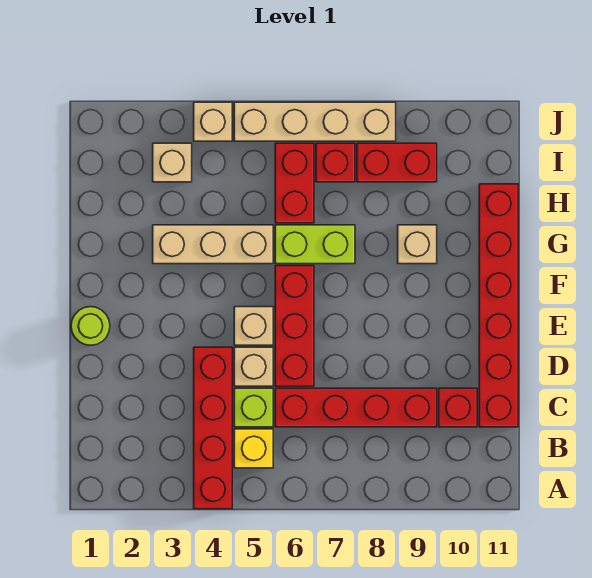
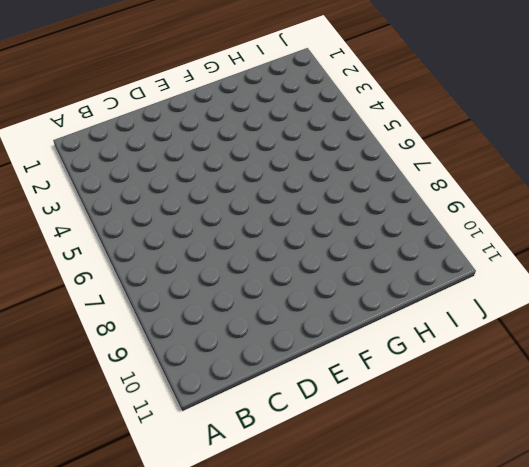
none -> red brick A4:D4 level 1
none -> yellow brick B5 level 1
none -> lime brick C5 level 1

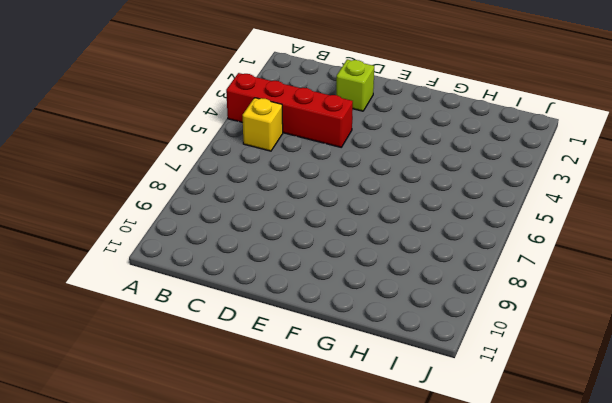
lime brick D2 level 1 -> lime brick C5 level 1
none -> red brick C6:C9 level 1
none -> red brick C10 level 1
none -> red brick C11:H11 level 1

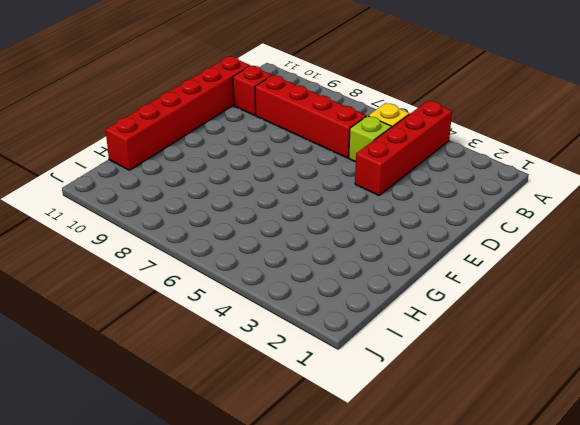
none -> tan brick D5 level 1
none -> red brick D6:F6 level 1
none -> lime round brick E1 level 1

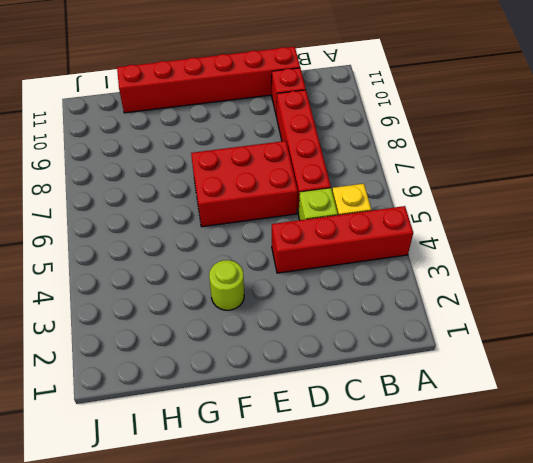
red brick D6:F7 level 1 -> red brick D6:F6 level 1
lime round brick F3 level 1 -> lime round brick E1 level 1
none -> tan brick D5 level 1
none -> tan brick E5 level 1
none -> tan brick G3:G5 level 1

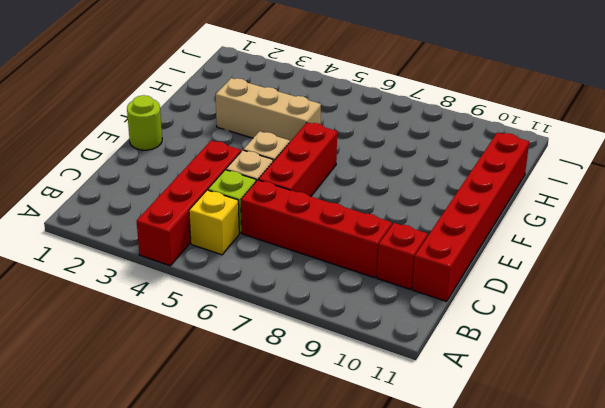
none -> lime brick G6:G7 level 1
none -> tan brick G9 level 1
none -> red brick H6:I6 level 1

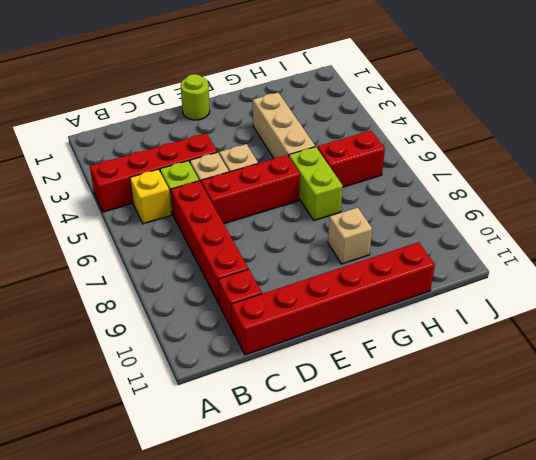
none -> tan brick I3 level 1
none -> red brick I7 level 1
none -> red brick I8:I9 level 1

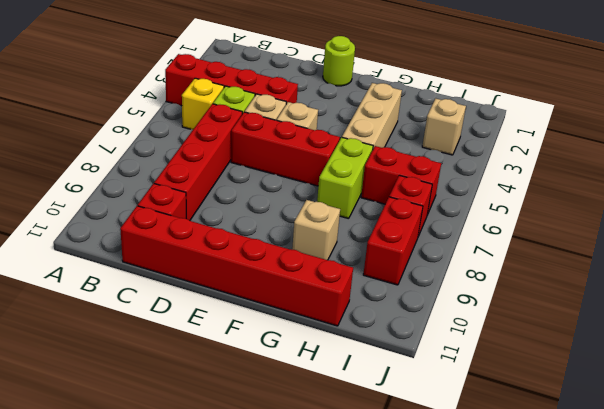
none -> tan brick J4 level 1
none -> tan brick J5:J8 level 1

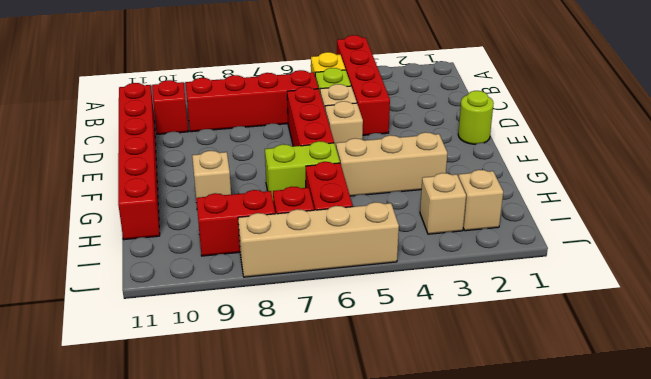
tan brick I2 level 1 -> tan brick J4 level 1

